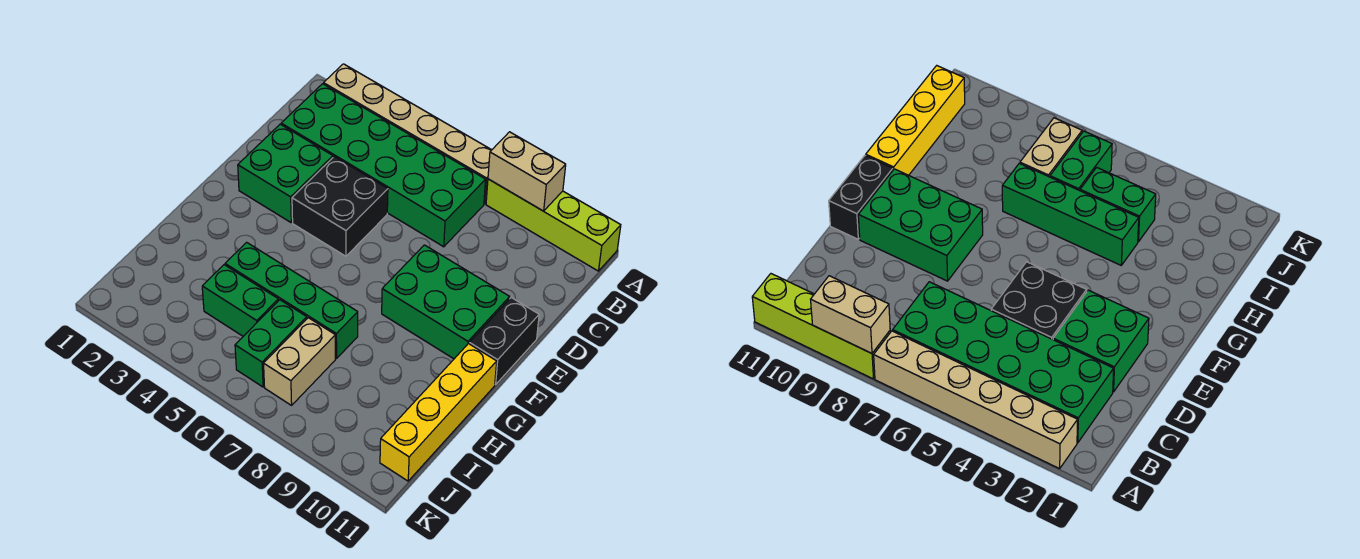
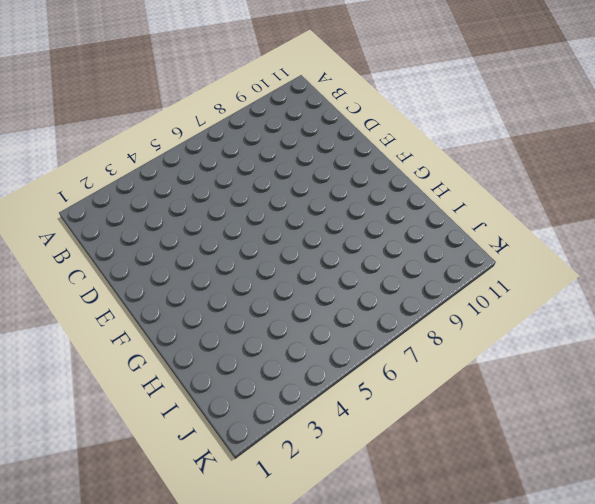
none -> tan brick A2:A7 level 1
none -> lime brick A8:A11 level 1
none -> green brick B2:C7 level 1

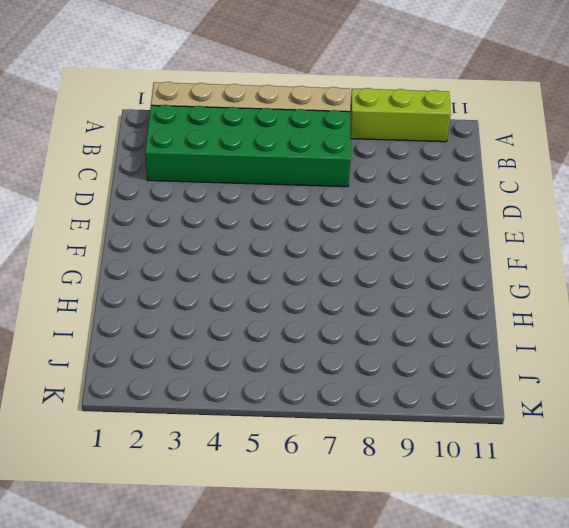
lime brick A8:A10 level 1 -> lime brick A8:A11 level 1
none -> green brick D2:E3 level 1
none -> black brick D4:E5 level 1
none -> green brick E8:F10 level 1

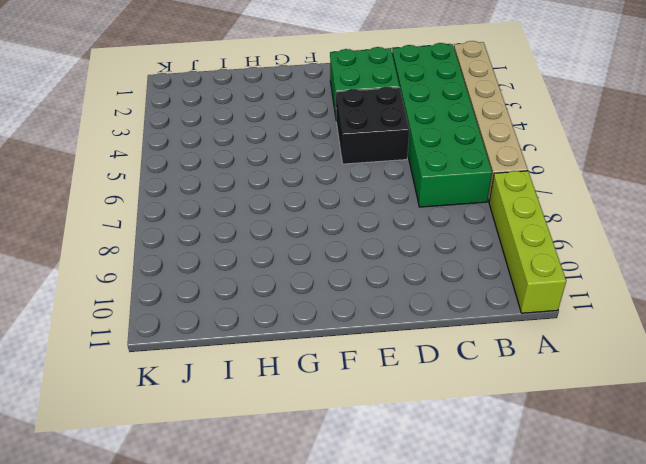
none -> green brick E8:F10 level 1
none -> black brick E11:F11 level 1
none -> yellow brick G11:J11 level 1

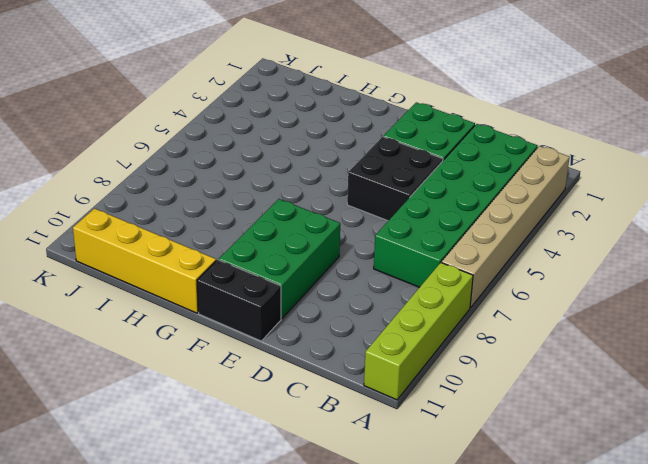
none -> green brick H4:H7 level 1
none -> green brick I4:I5 level 1
none -> green brick I6:J6 level 1

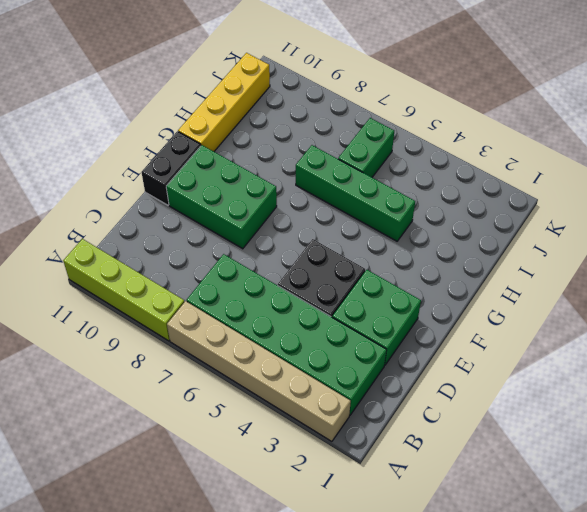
none -> green brick I4:I5 level 1
none -> tan brick I7:J7 level 1
none -> tan brick A8:A9 level 2

